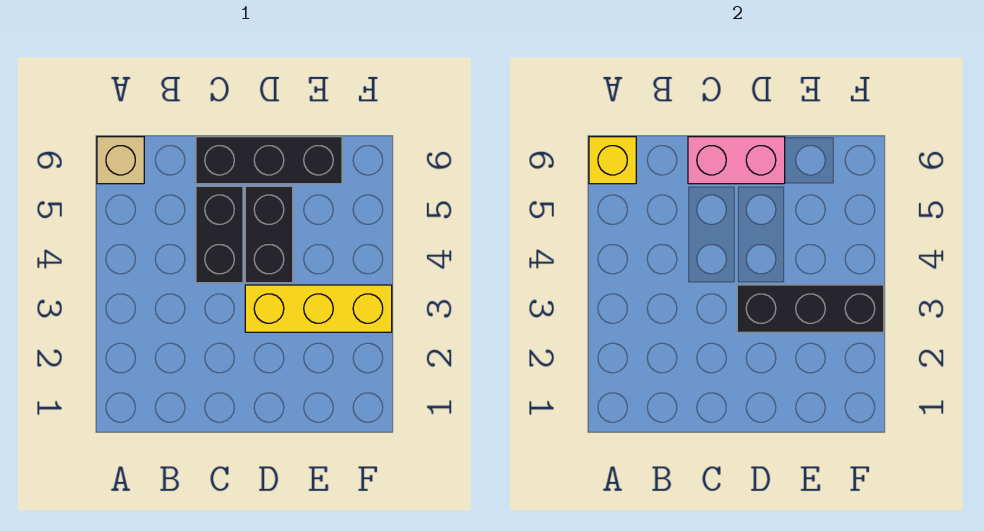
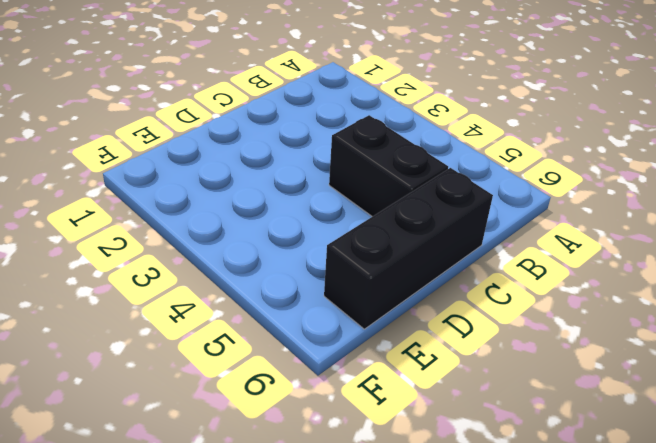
none -> tan brick A6 level 1
none -> yellow brick D3:F3 level 1

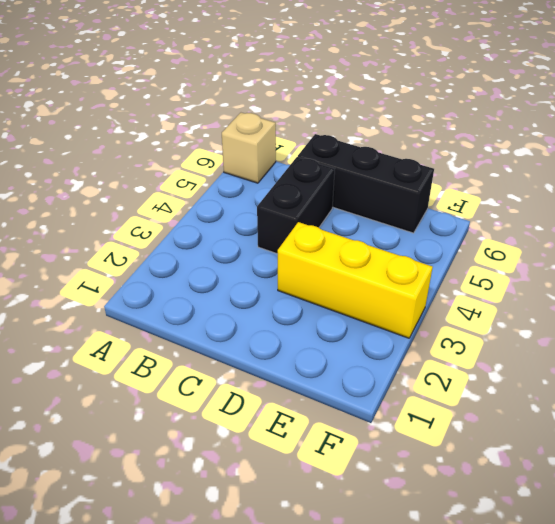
none -> black brick D4:D5 level 1
none -> yellow brick A6 level 2

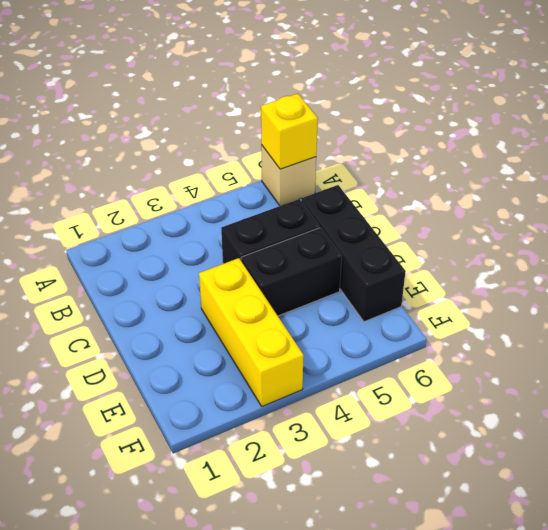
none -> pink brick C6:D6 level 2
none -> black brick D3:F3 level 2

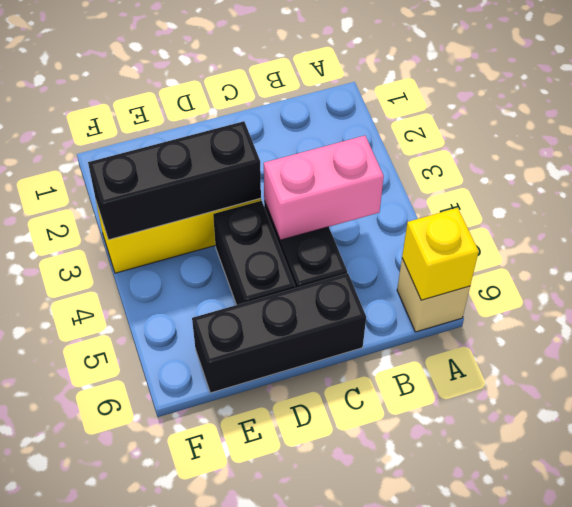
pink brick B4:C4 level 2 -> pink brick C6:D6 level 2

